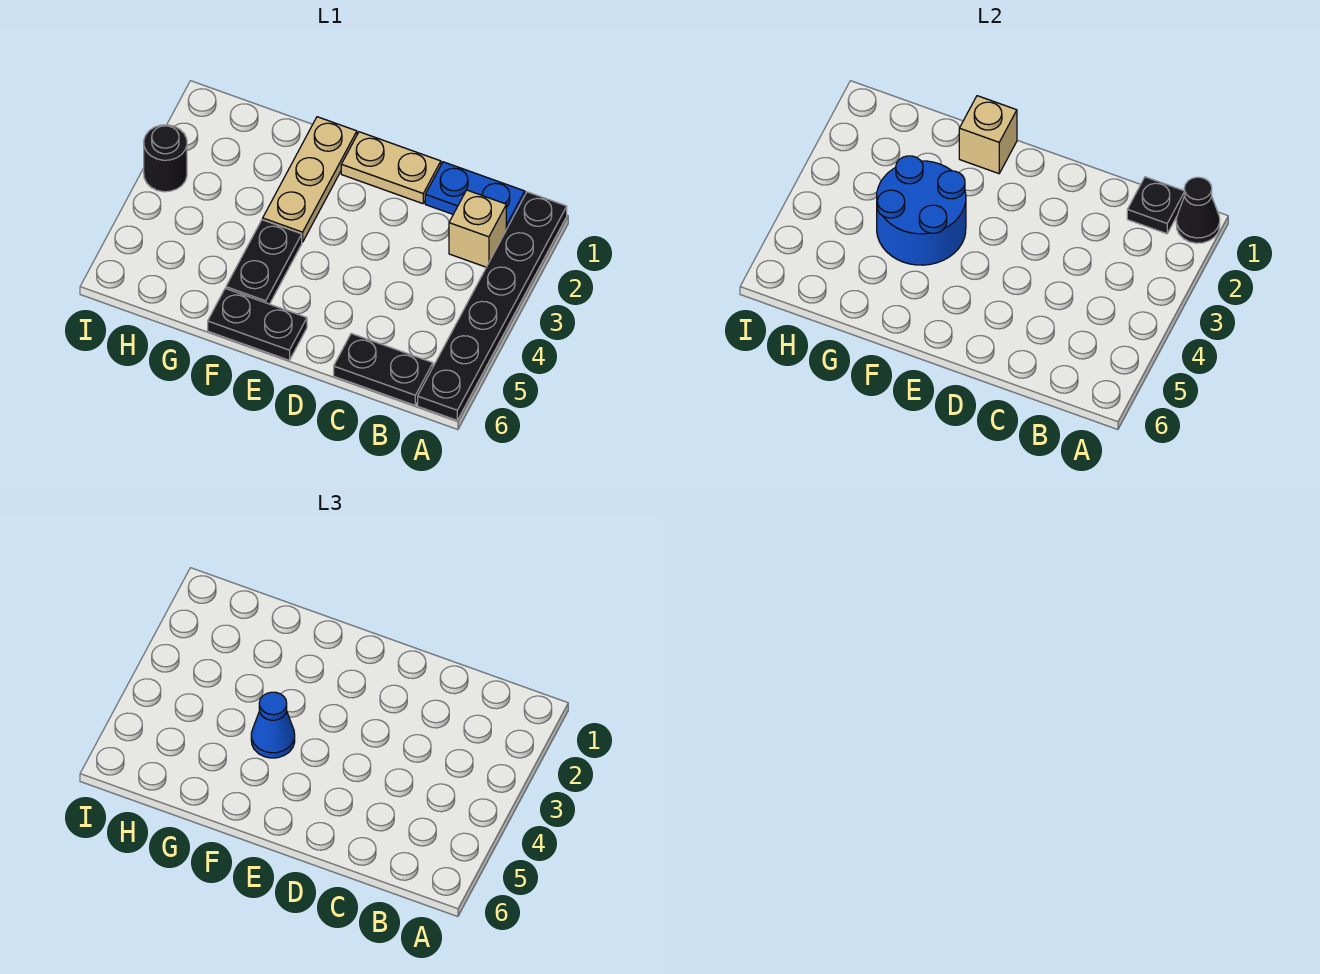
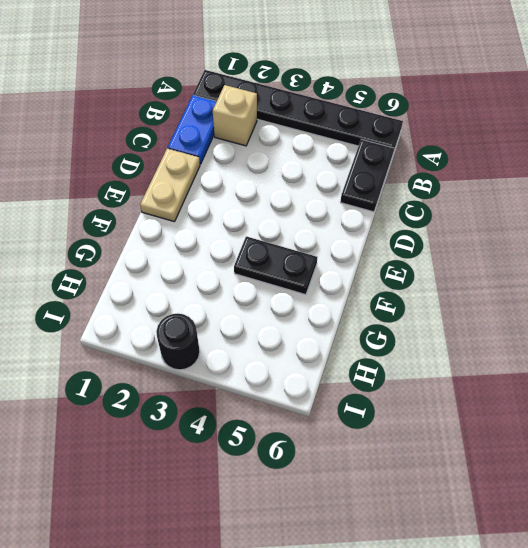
none -> black plate E6:F6 level 1
none -> tan plate F1:F3 level 1
none -> black cone A1 level 2

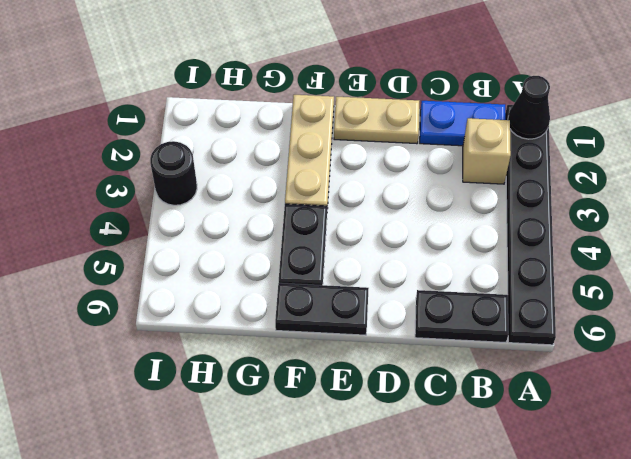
none -> black plate B1 level 2
none -> tan brick F1 level 2
none -> blue round brick F3:G4 level 2

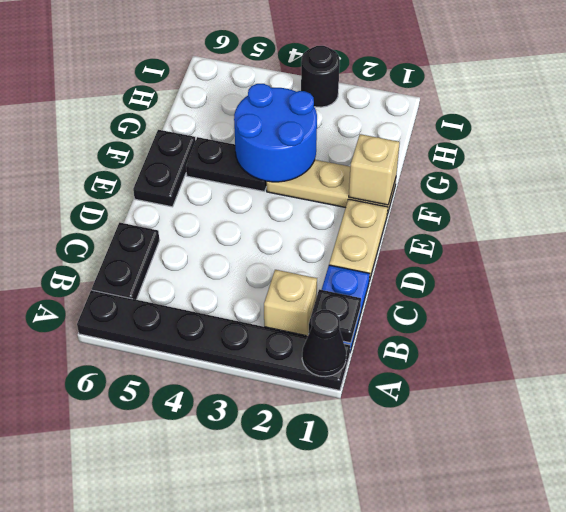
none -> blue cone F4 level 3

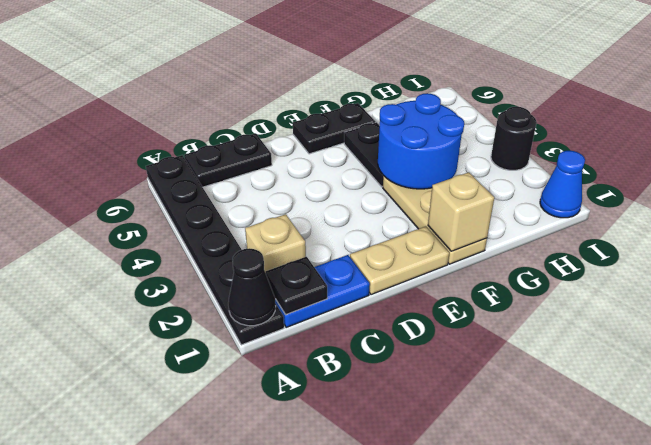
blue cone I1 level 1 -> blue cone F4 level 3

